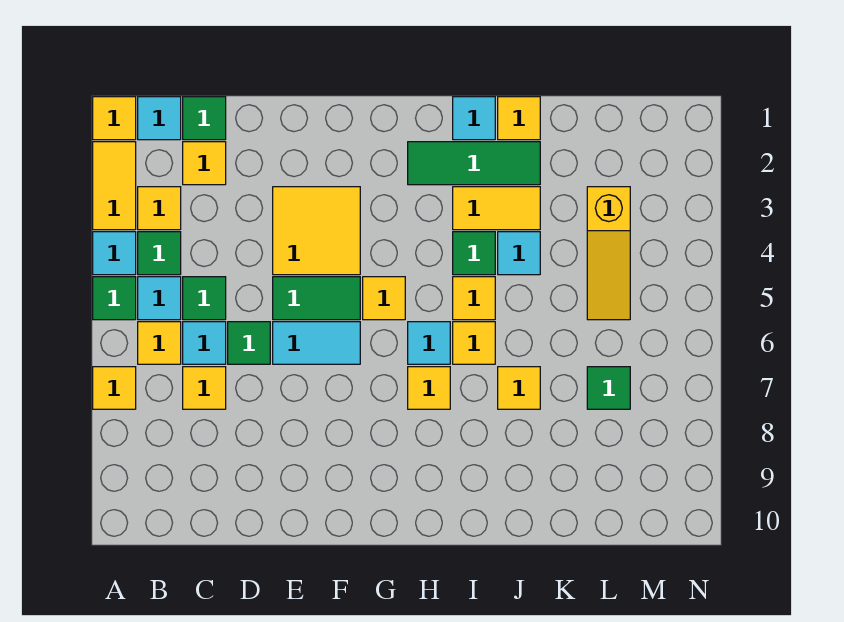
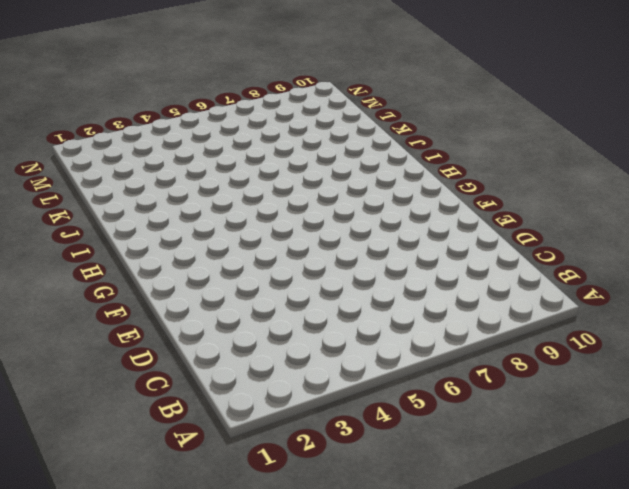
none -> yellow tile A1 level 1
none -> yellow tile A2:A3 level 1
none -> cyan tile A4 level 1
none -> green tile A5 level 1

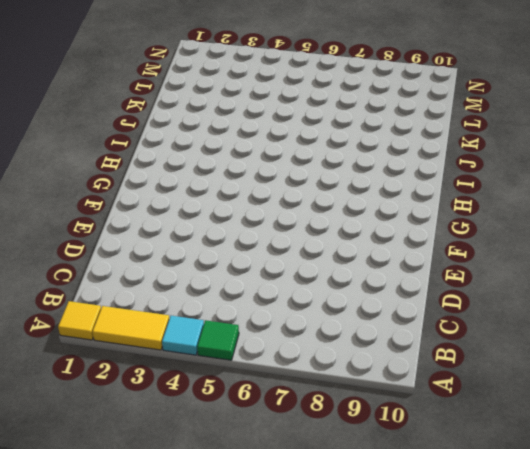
none -> yellow tile A7 level 1
none -> cyan tile B1 level 1
none -> yellow tile B3 level 1
none -> green tile B4 level 1

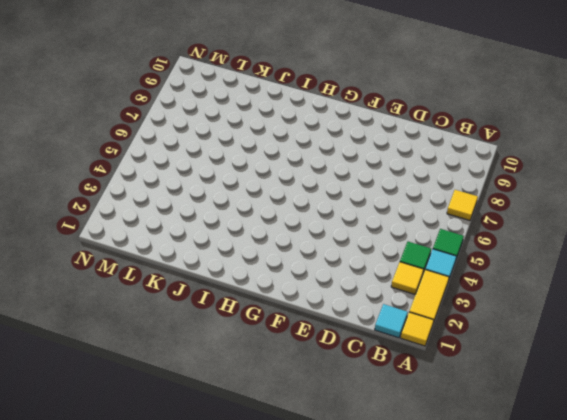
none -> cyan tile B5 level 1
none -> yellow tile B6 level 1
none -> green tile C1 level 1
none -> yellow tile C2 level 1

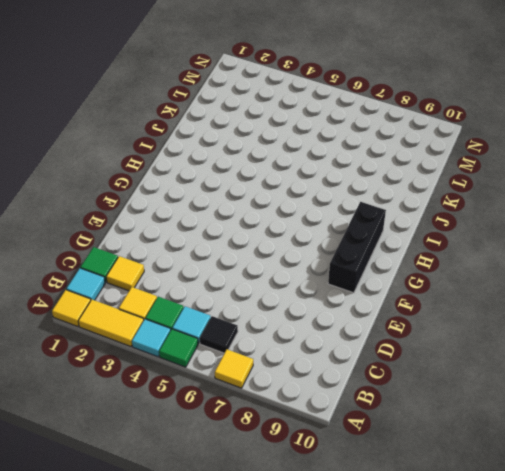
black tile B6 level 1 -> yellow tile B6 level 1
black brick F9:H9 level 1 -> none
none -> green tile C5 level 1
none -> cyan tile C6 level 1
none -> yellow tile C7 level 1
none -> green tile D6 level 1

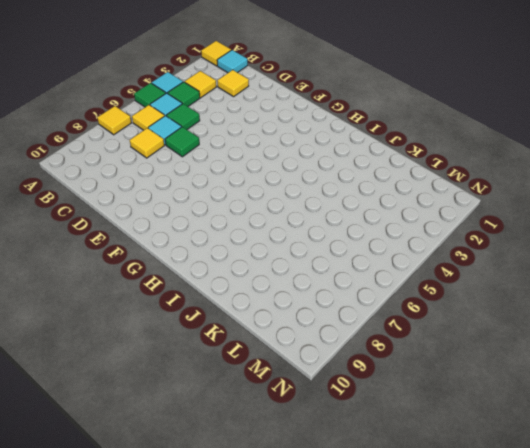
none -> yellow tile A2:A3 level 1
none -> green tile C1 level 1
none -> yellow tile E3:F4 level 1
none -> green tile E5:F5 level 1

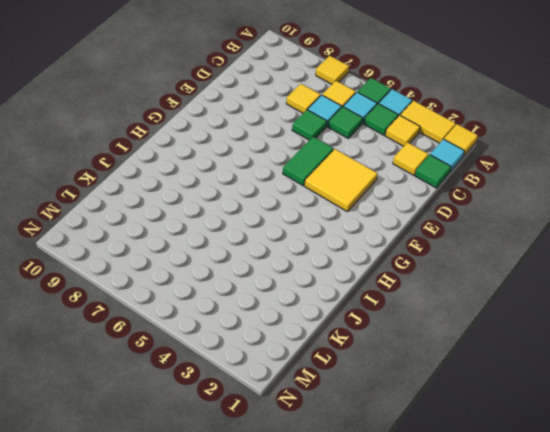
none -> cyan tile E6:F6 level 1
none -> yellow tile G5 level 1
none -> green tile H2:J2 level 1
none -> cyan tile H6 level 1

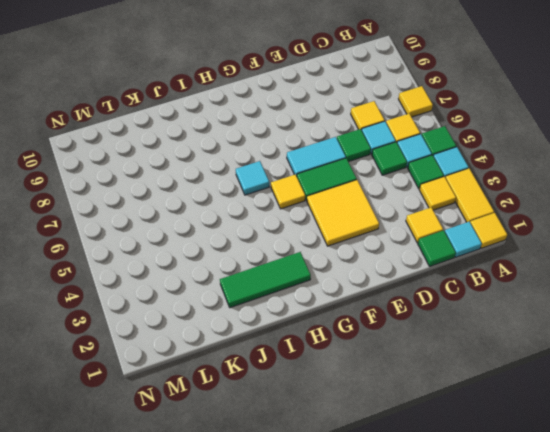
none -> yellow tile H7 level 1
none -> cyan tile I1 level 1
none -> yellow tile I3:J3 level 1
none -> green tile I4 level 1

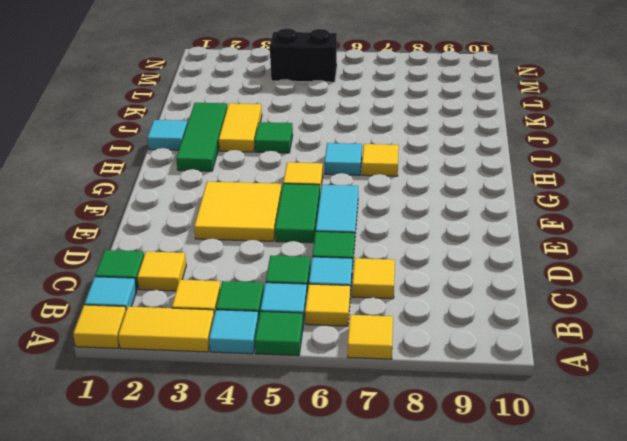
black brick M4:M5 level 1 -> none
none -> yellow tile I5 level 1
none -> yellow tile I6 level 1
none -> yellow tile J1 level 1
none -> cyan tile J4 level 1

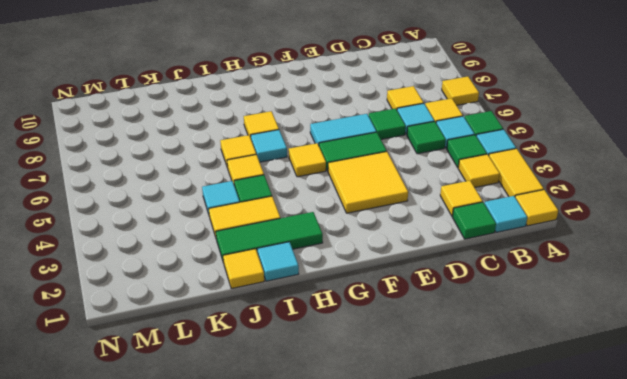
none -> yellow tile J7 level 1
none -> yellow slope L3:L5 level 1 top 3
none -> green tile L7 level 1

